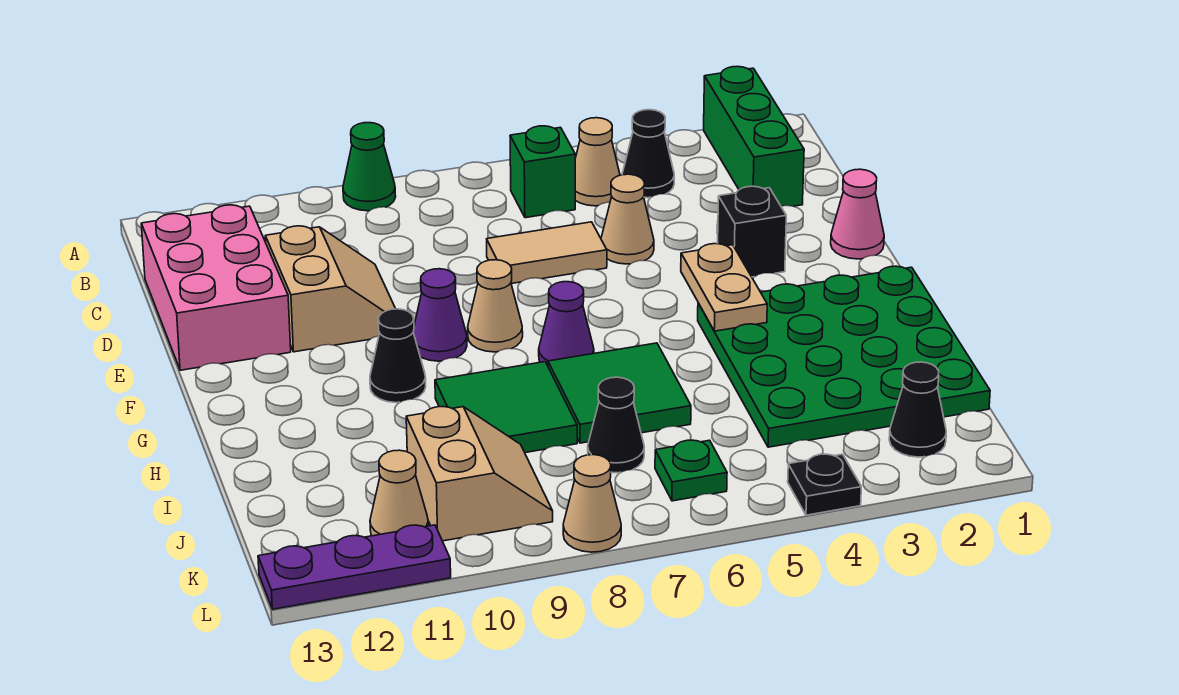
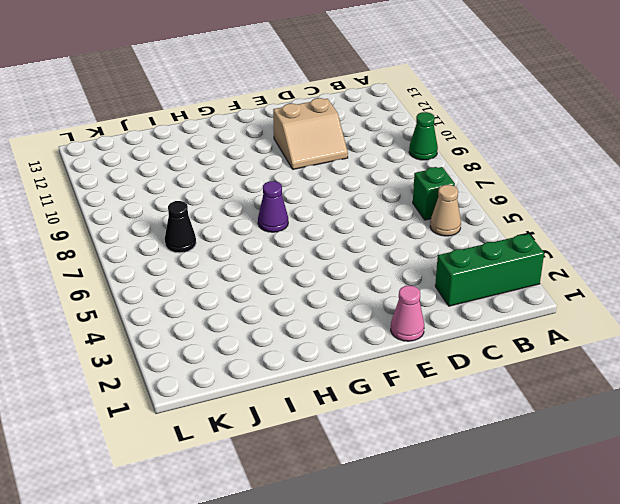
none -> black cone B4 level 1
none -> pink brick C12:E13 level 1
none -> tan cone D5 level 1

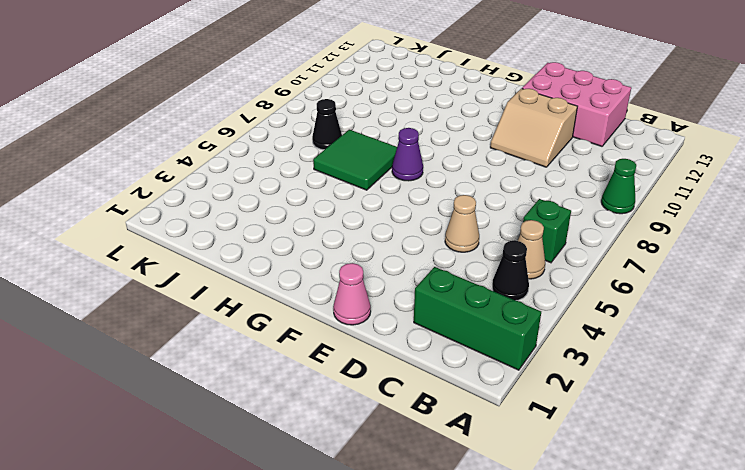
none -> tan tile D6:D7 level 1
none -> black brick E3 level 1
none -> tan cone F8 level 1

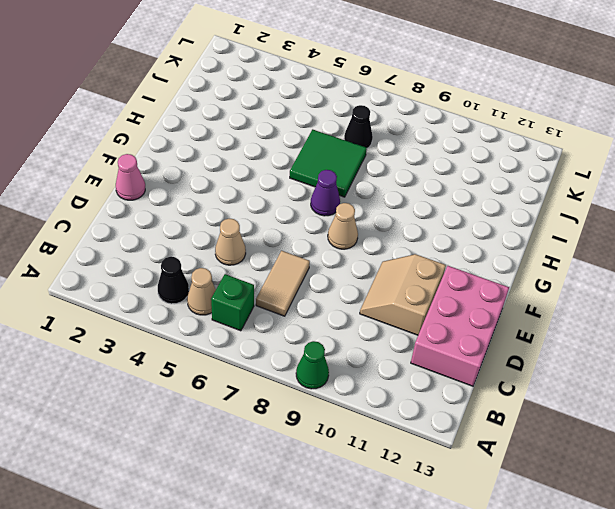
tan tile C7:D7 level 1 -> tan tile D6:D7 level 1
none -> green brick A2:C2 level 1
none -> black brick E3 level 1
none -> purple cone F9 level 1

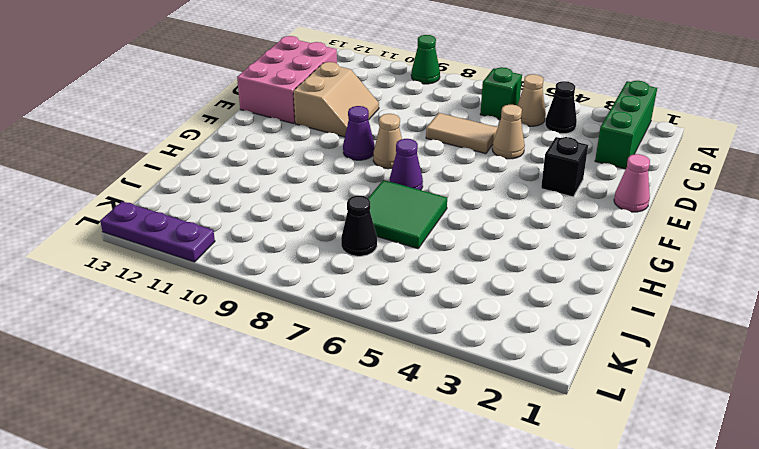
none -> green plate G1:J4 level 1
none -> black cone G10 level 1
none -> green tile H8:I9 level 1

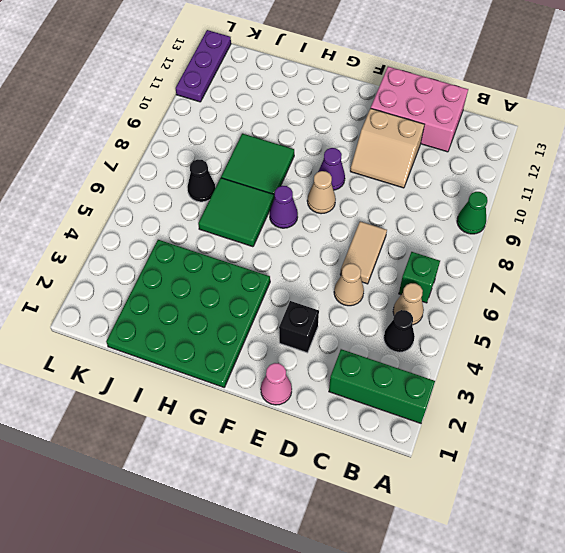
none -> black cone G10 level 1
none -> tan slope J9:K10 level 1 top 10
none -> black cone K2 level 1

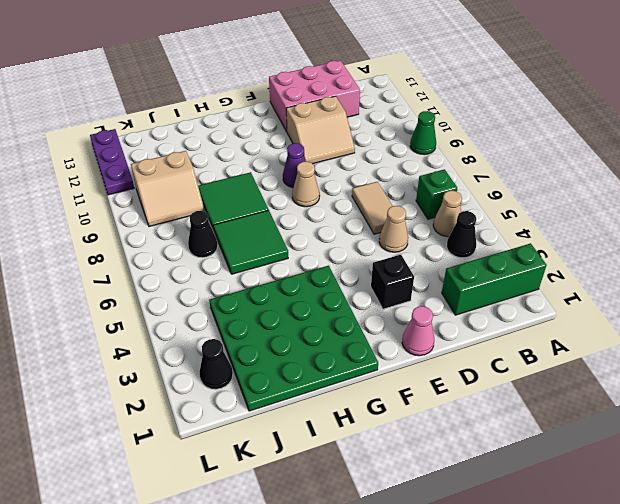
none -> purple cone G7 level 1
none -> black cone G10 level 1
none -> green plate K6 level 1

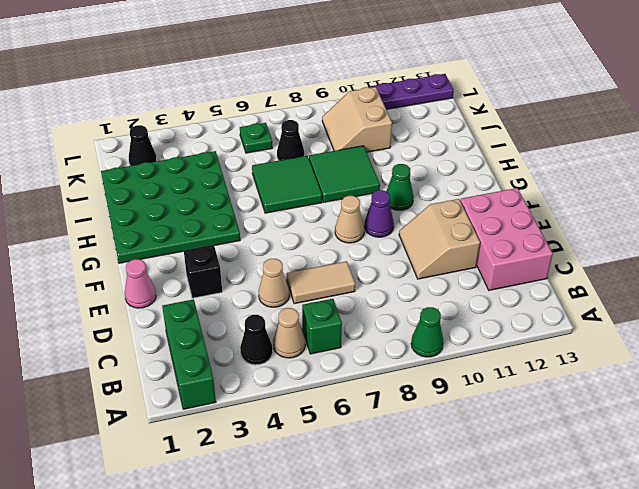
green cone G10 level 1 -> black cone G10 level 1
none -> purple cone G7 level 1
none -> tan cone K11 level 1
none -> black plate L4 level 1

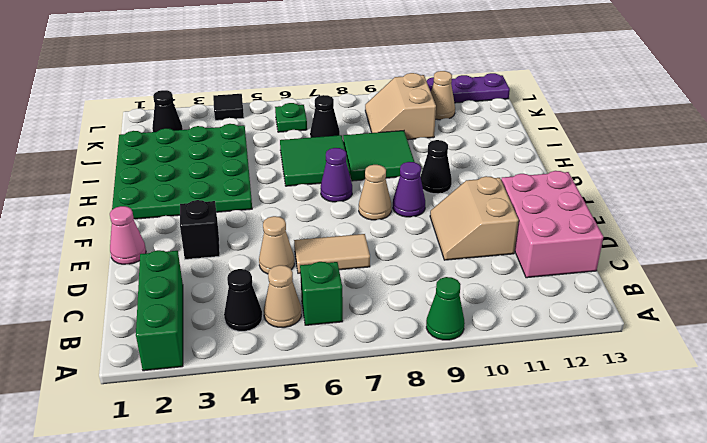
black tile L4 level 1 -> black plate L4 level 1
none -> tan cone L8 level 1
none -> tan plate F4:G4 level 2

